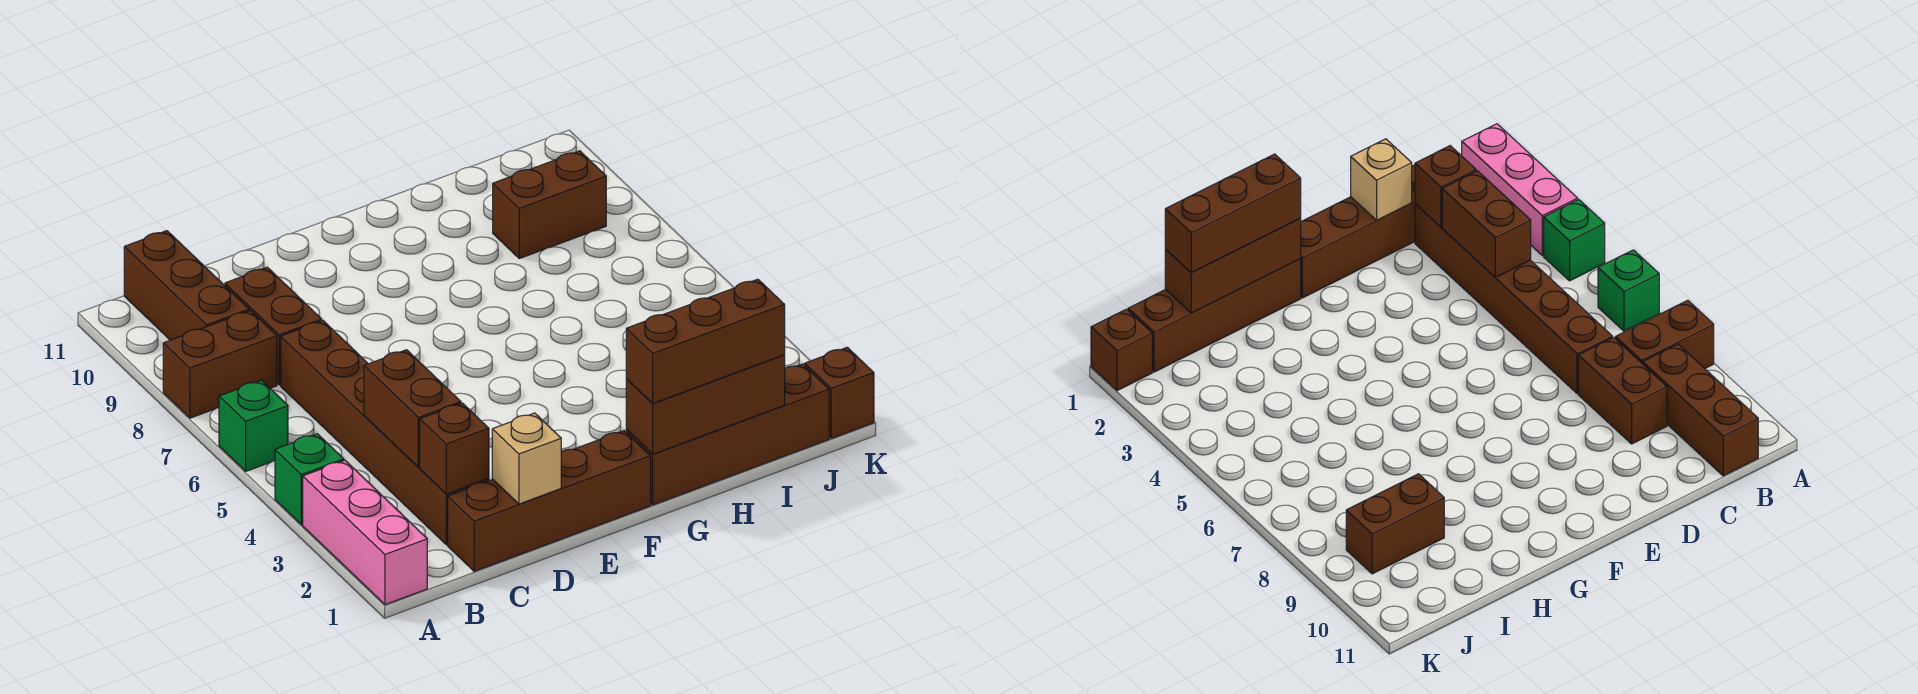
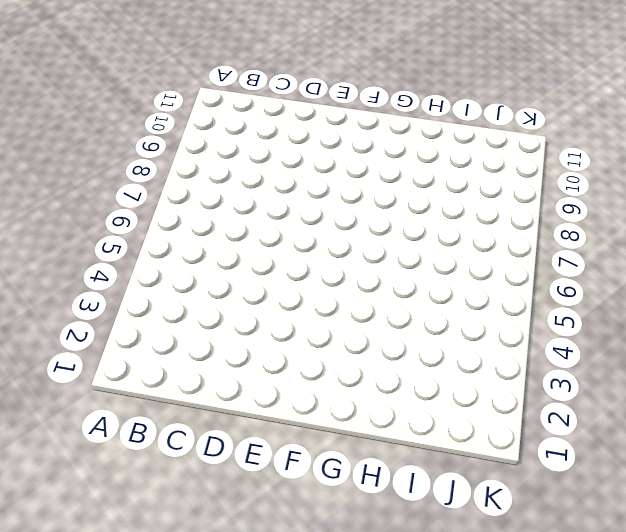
none -> pink brick A1:A3 level 1
none -> green brick A4 level 1
none -> green brick A6 level 1

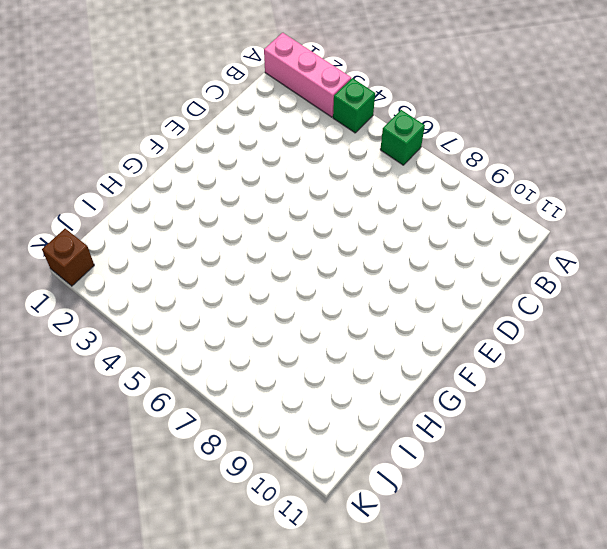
none -> brown brick A8:B8 level 1
none -> brown brick B9:B11 level 1
none -> brown brick C1:F1 level 1

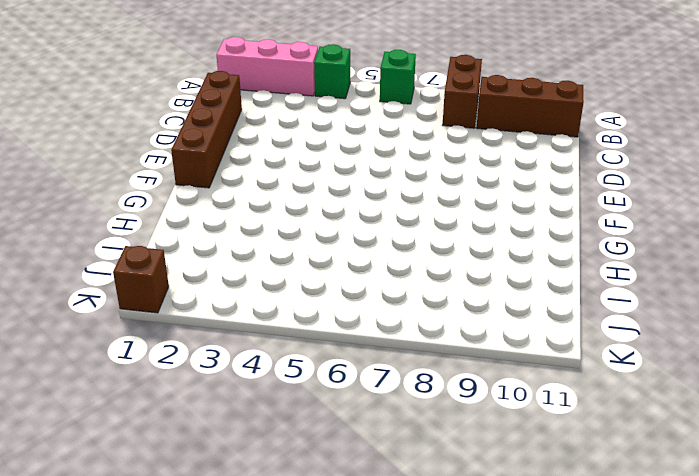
none -> brown brick C2:C7 level 1
none -> brown brick C8:C9 level 1
none -> brown brick G1:J1 level 1

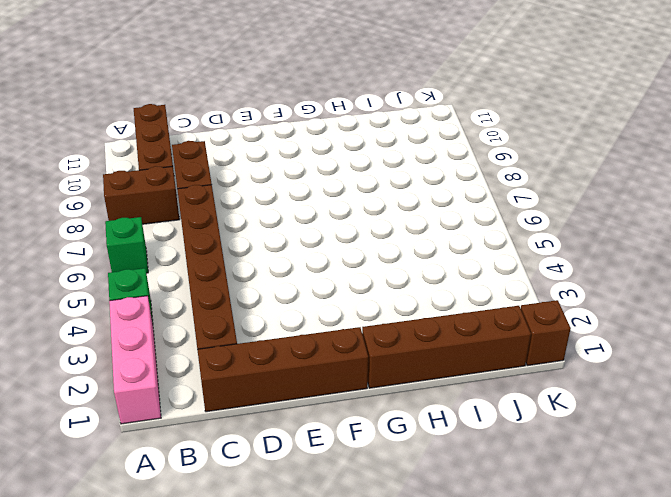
none -> brown brick I9:J9 level 1
none -> brown brick C2 level 2
none -> brown brick C3:C4 level 2

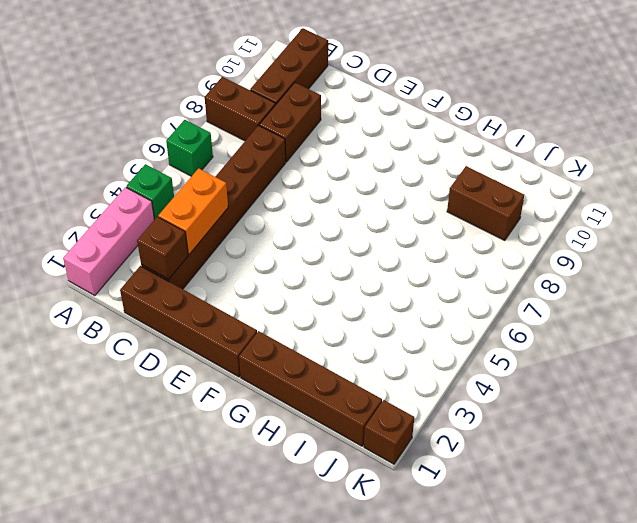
orange brick C3:C4 level 2 -> brown brick C3:C4 level 2
none -> tan brick D1 level 2
none -> brown brick G1:I1 level 2
none -> brown brick G1:I1 level 3

